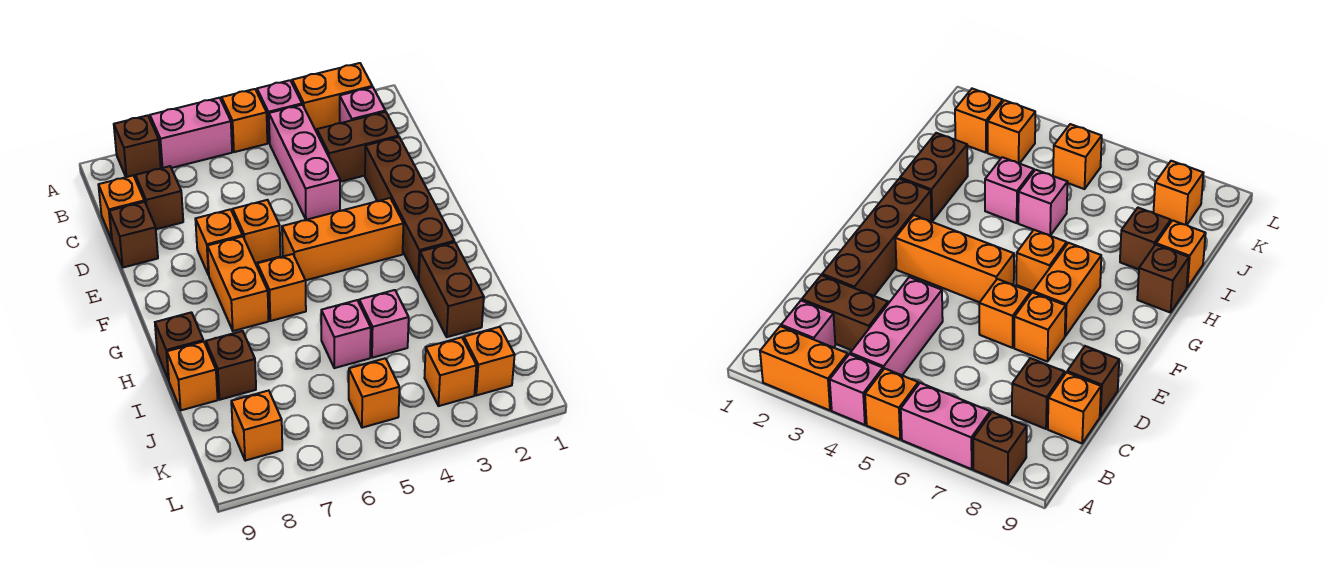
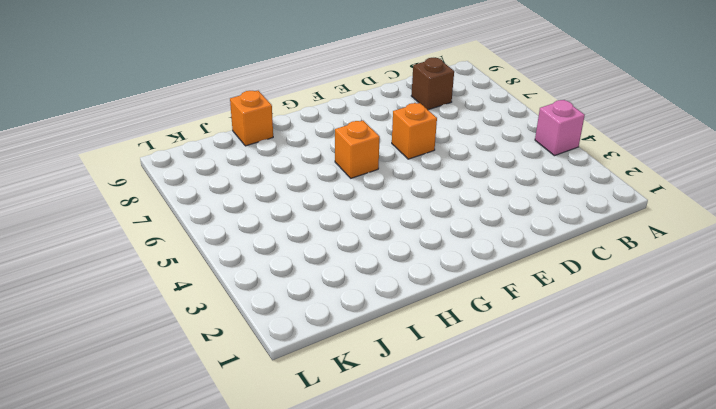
none -> orange brick A2:A3 level 1
none -> orange brick A5 level 1
none -> pink brick A6:A7 level 1

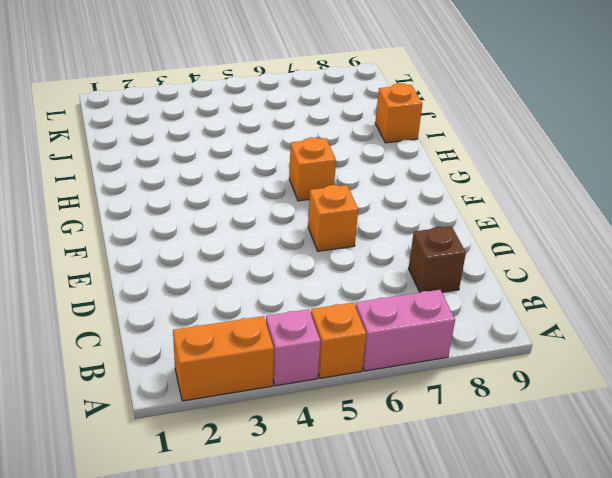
none -> brown brick A8 level 1
none -> pink brick B2 level 1
none -> pink brick B4:D4 level 1

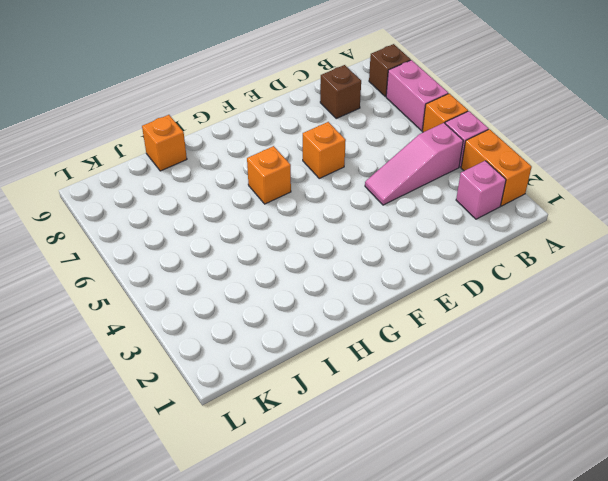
pink slope B4:D4 level 1 top B -> pink brick B4:D4 level 1
none -> brown brick C2:C3 level 1
none -> orange brick C9 level 1
none -> brown brick D2:G2 level 1

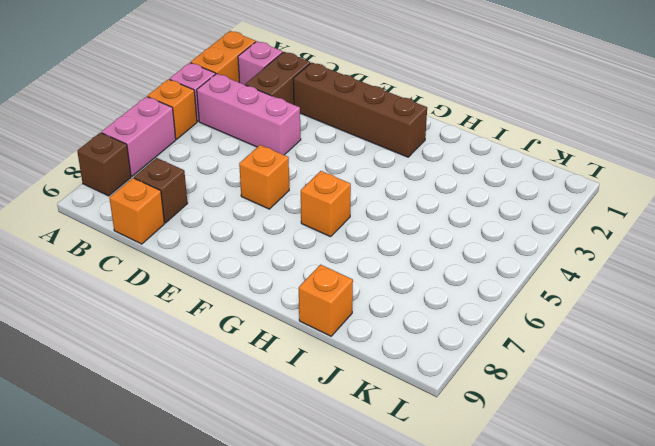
none -> brown brick D9 level 1
none -> orange brick E7 level 1
none -> orange brick F3:F5 level 1

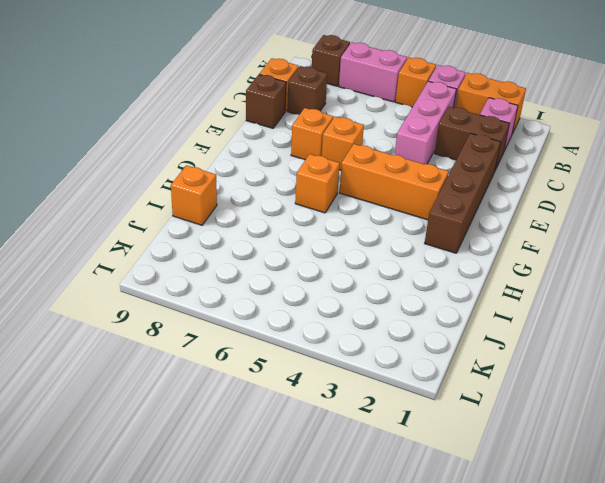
none -> orange brick F7:G7 level 1
none -> brown brick H2:I2 level 1
none -> brown brick H9 level 1

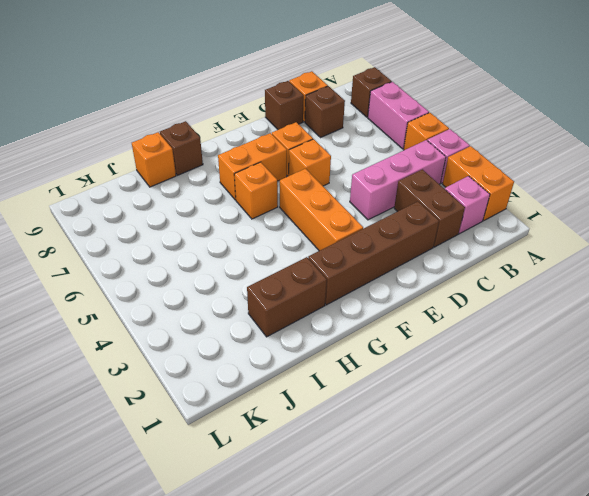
none -> pink brick I4 level 1
none -> pink brick I5 level 1
none -> brown brick I8 level 1

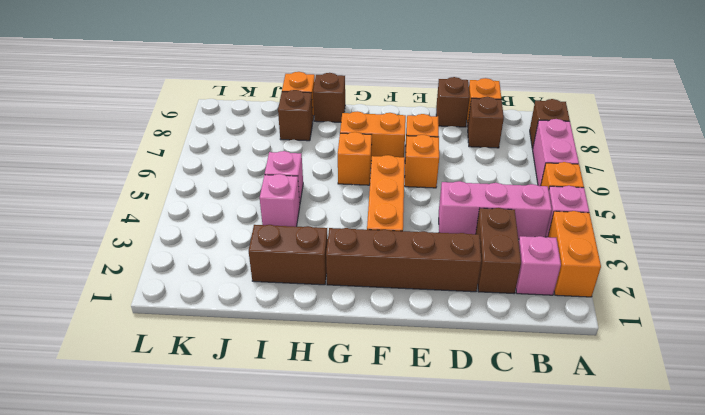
none -> orange brick K2 level 1
none -> orange brick K3 level 1
none -> orange brick K5 level 1

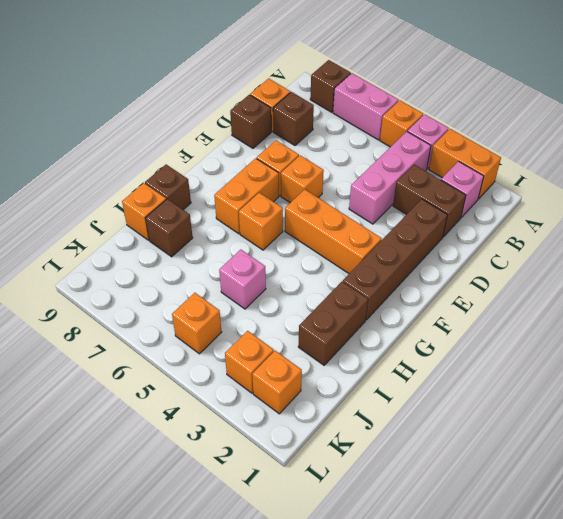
none -> pink brick I4 level 1
none -> orange brick K8 level 1

